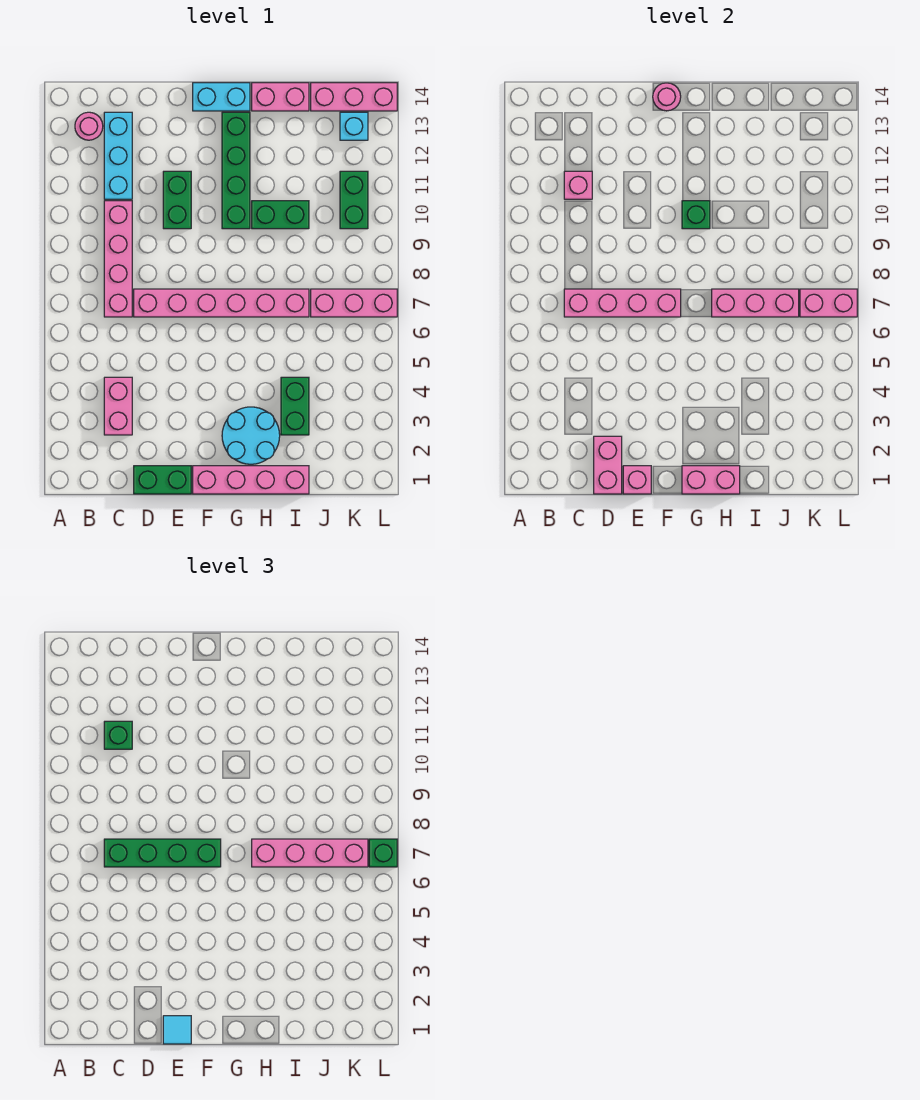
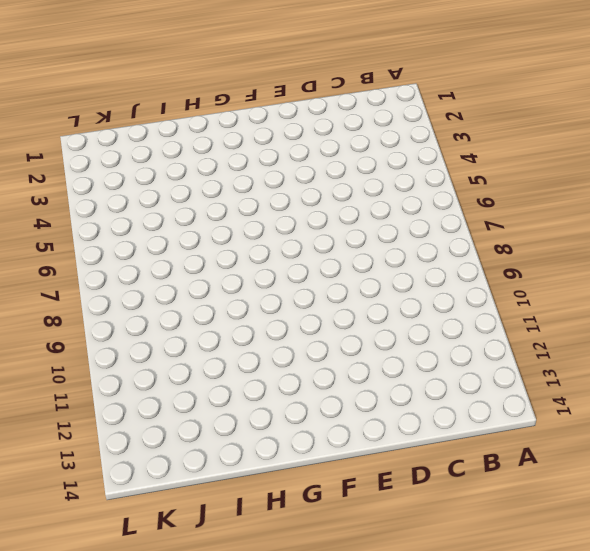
none -> pink round brick B13 level 1
none -> pink brick C3:C4 level 1
none -> pink brick C7:C10 level 1
none -> cyan brick C11:C13 level 1

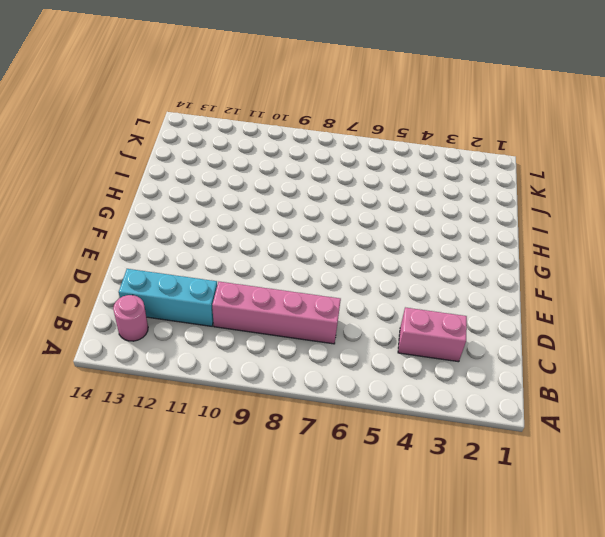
none -> green brick D1:E1 level 1
none -> pink brick D7:I7 level 1
none -> green brick E10:E11 level 1
none -> pink brick F1:I1 level 1

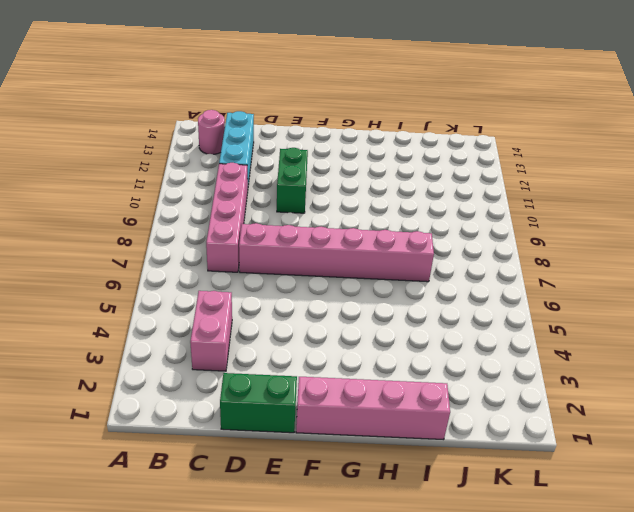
none -> cyan brick F14:G14 level 1
none -> cyan round brick G2:H3 level 1
none -> green brick G10:G13 level 1
none -> green brick H10:I10 level 1

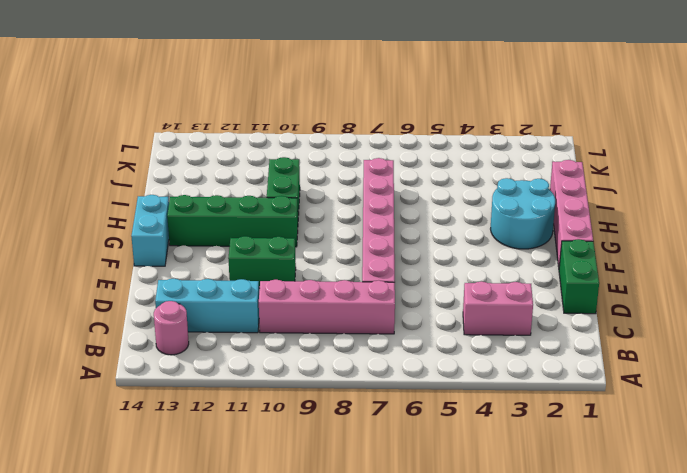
none -> pink brick H14:I14 level 1
none -> green brick I3:I4 level 1
none -> pink brick J7:L7 level 1
none -> pink brick J14:L14 level 1

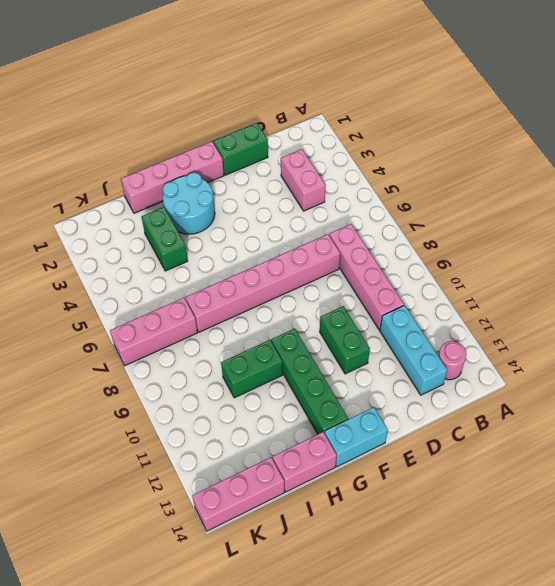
none -> green brick K10:K11 level 1
none -> cyan brick K13 level 1
none -> pink brick C7:F7 level 2
none -> pink brick C11 level 2

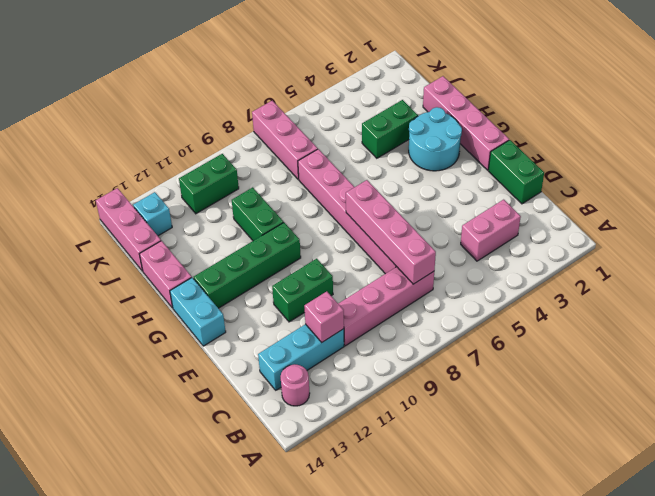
none -> pink brick D1:D2 level 2
none -> pink brick E1 level 2
none -> pink round brick F14 level 2
none -> pink brick G1:H1 level 2

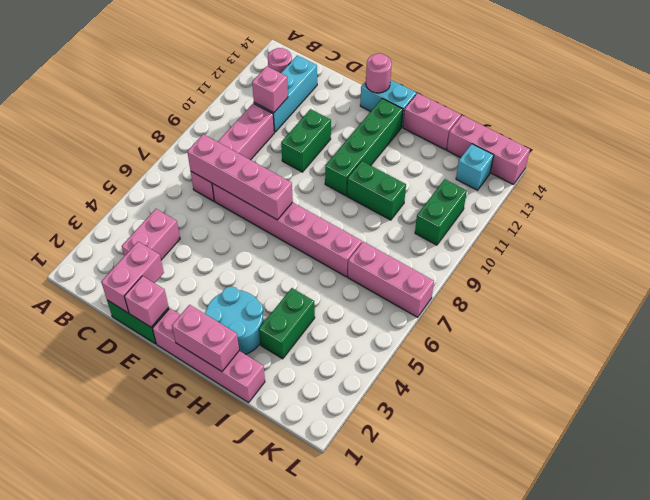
none -> green brick G10 level 2
none -> pink brick H7:J7 level 2
none -> pink brick K7:L7 level 2
none -> green brick C7:F7 level 3

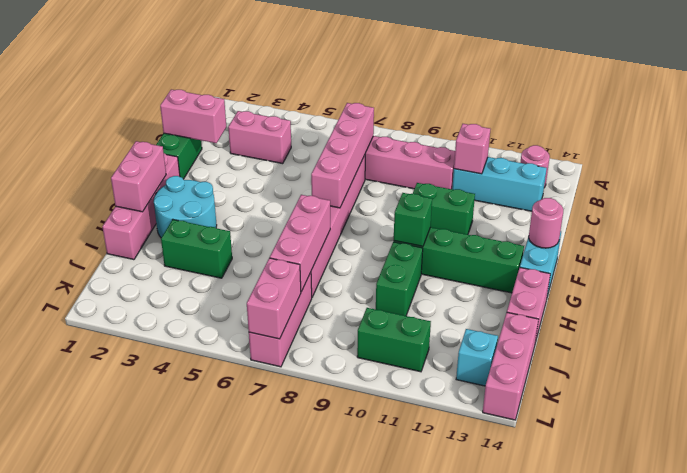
none -> pink brick E1 level 2
none -> green brick C7:F7 level 3
none -> green brick C11 level 3
none -> cyan tile E1 level 3

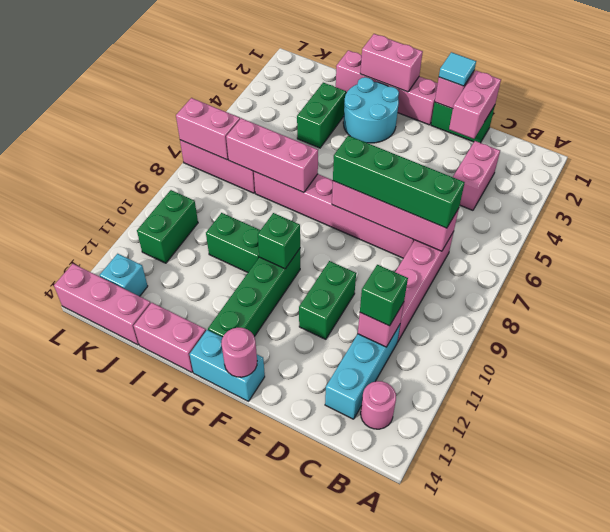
none -> pink brick H7:K7 level 3
none -> green brick L7 level 3

